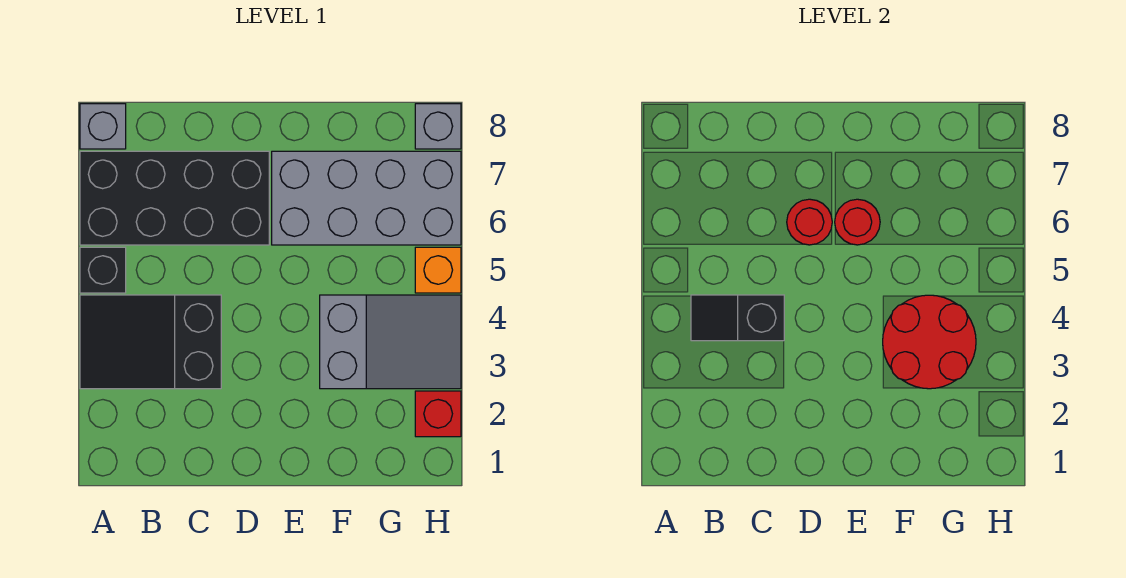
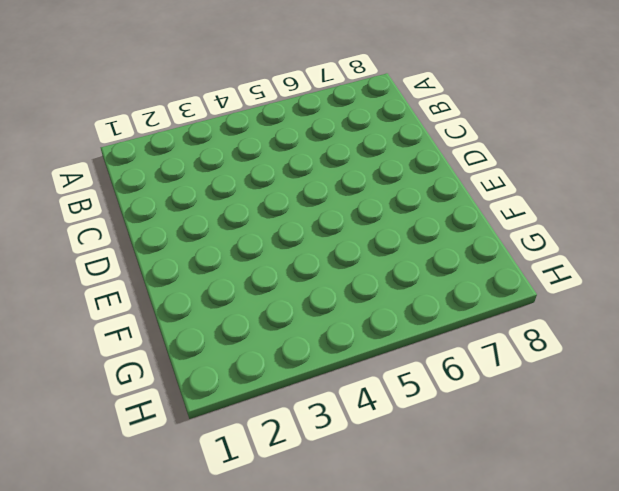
none -> black slope A3:C4 level 1 top C
none -> black brick A5 level 1
none -> black brick A6:D7 level 1

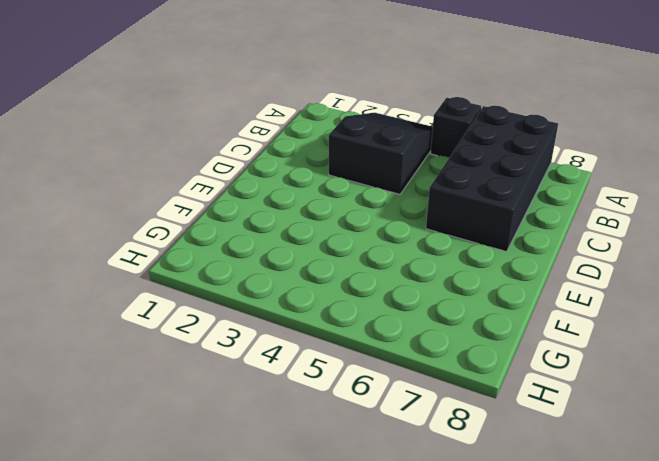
none -> grey brick A8 level 1
none -> grey brick E6:H7 level 1
none -> grey slope F3:H4 level 1 top F

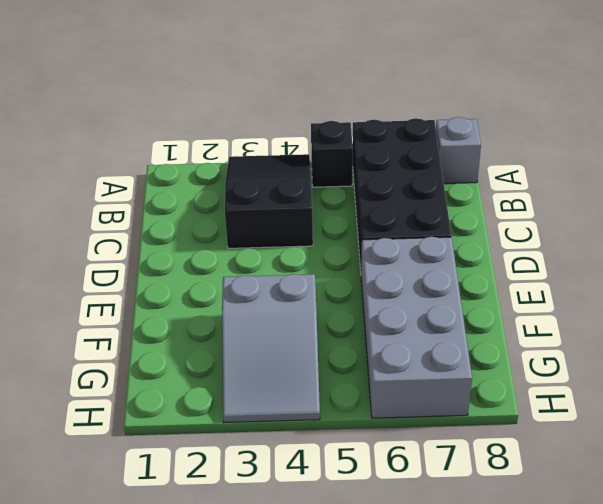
none -> red brick H2 level 1
none -> orange brick H5 level 1
none -> grey brick H8 level 1

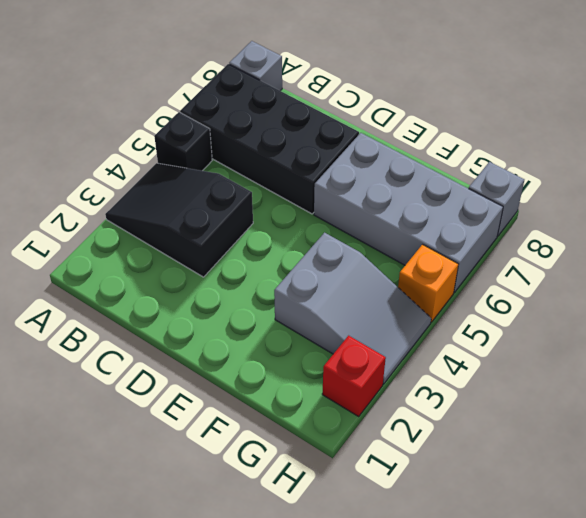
none -> black slope B4:C4 level 2 top C
none -> red round brick D6 level 2
none -> red round brick E6 level 2

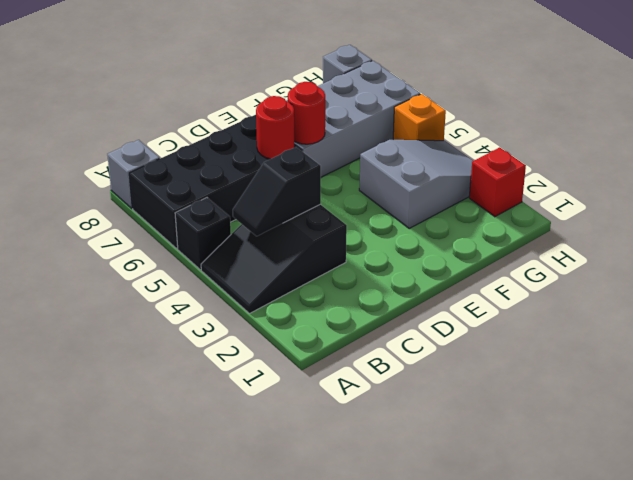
none -> red round brick F3:G4 level 2

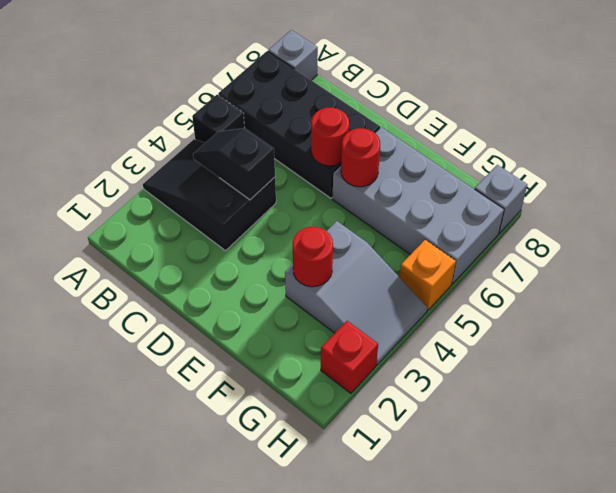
red round brick F3 level 2 -> red round brick F3:G4 level 2

